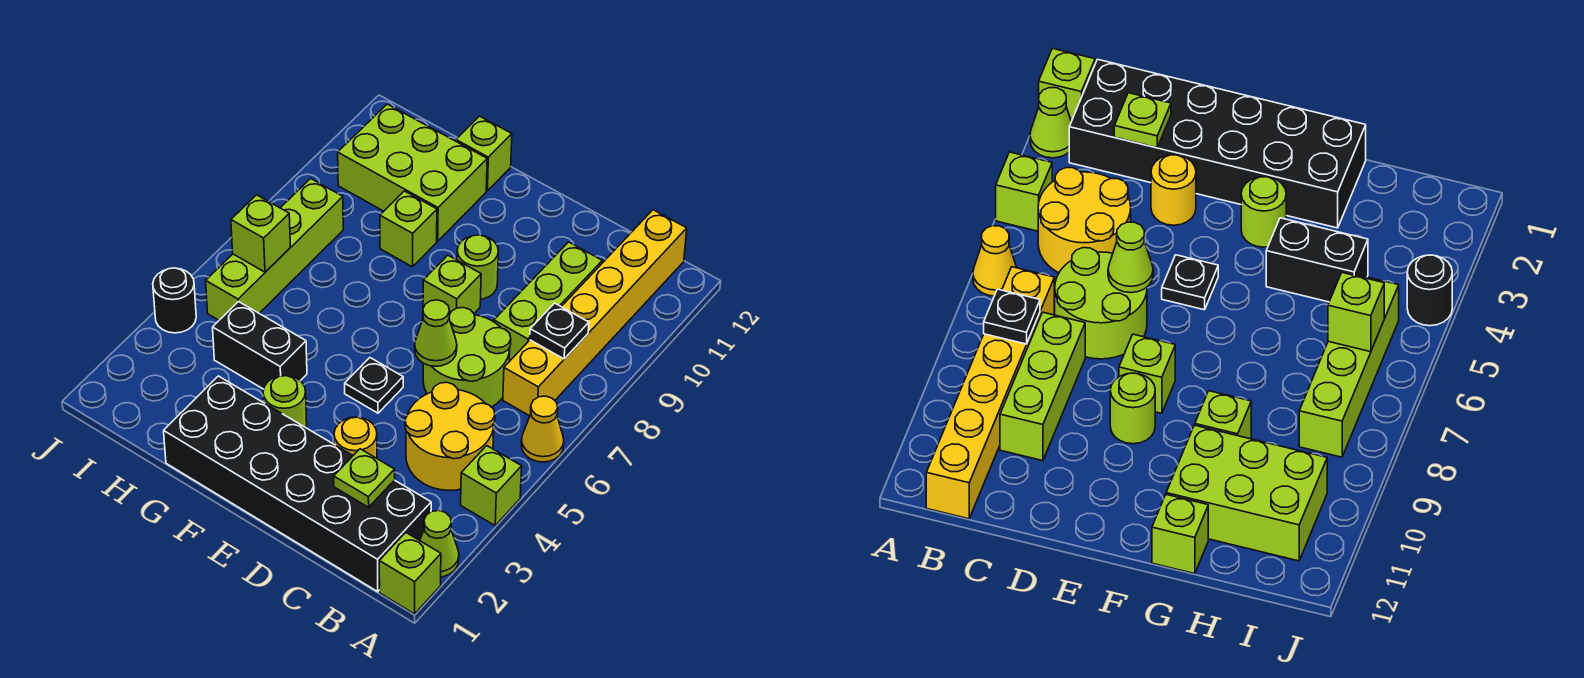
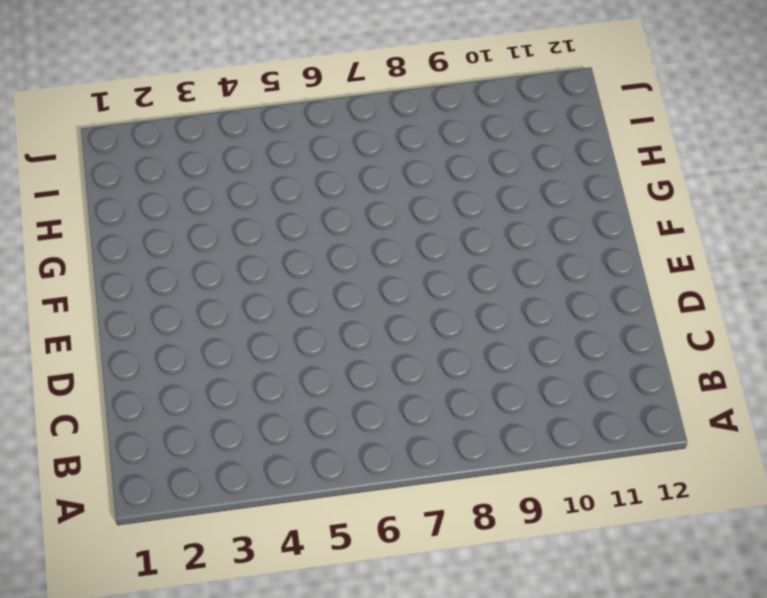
none -> lime brick A1 level 1
none -> lime cone A2 level 1
none -> lime brick A4 level 1

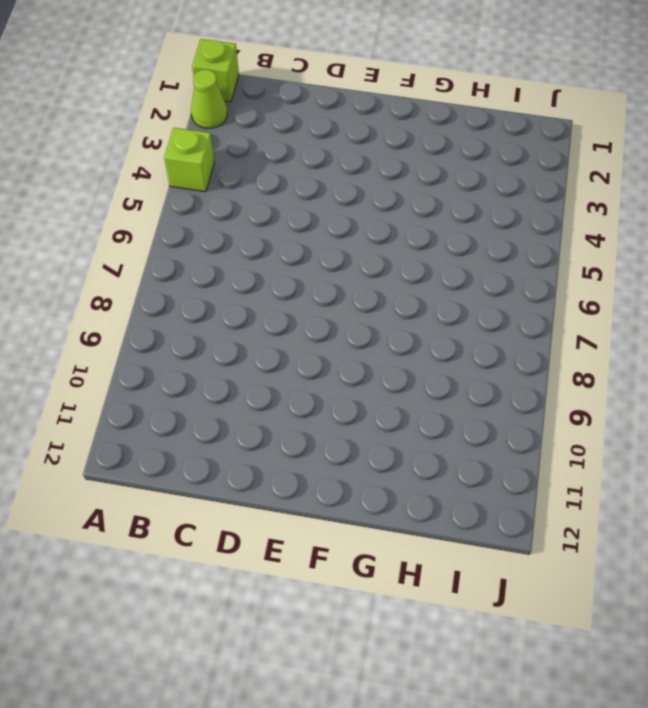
none -> yellow cone A6 level 1
none -> black brick B1:G2 level 1
none -> yellow round brick B4:C5 level 1

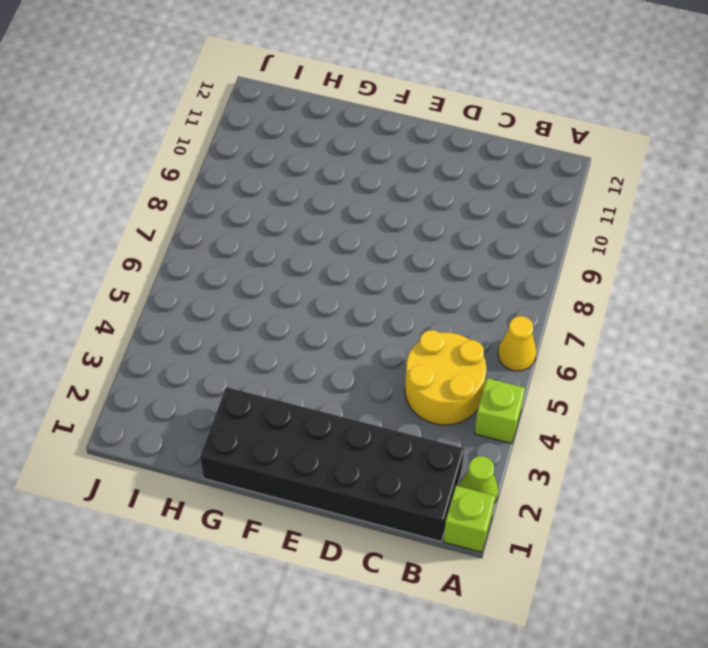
none -> yellow brick B7:B12 level 1
none -> lime round brick C6:D7 level 1
none -> lime brick C8:C10 level 1

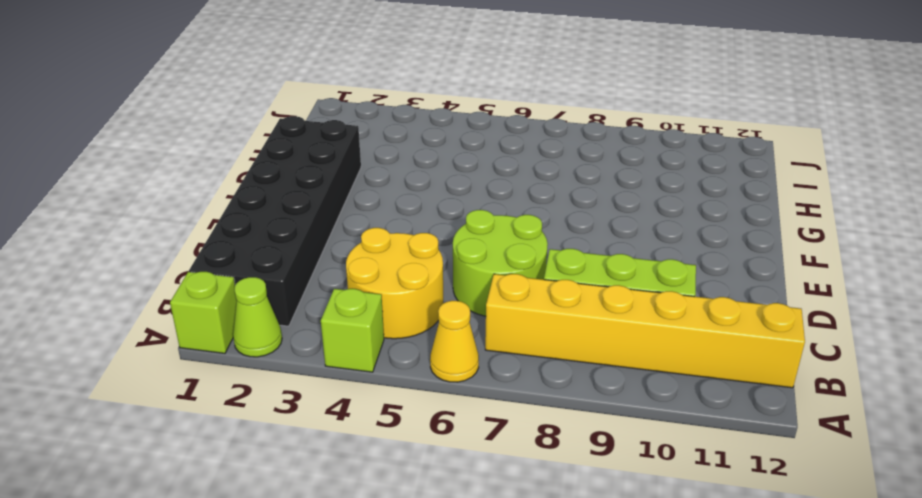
none -> yellow round brick D3 level 1
none -> black plate E5 level 1
none -> lime brick E8 level 1

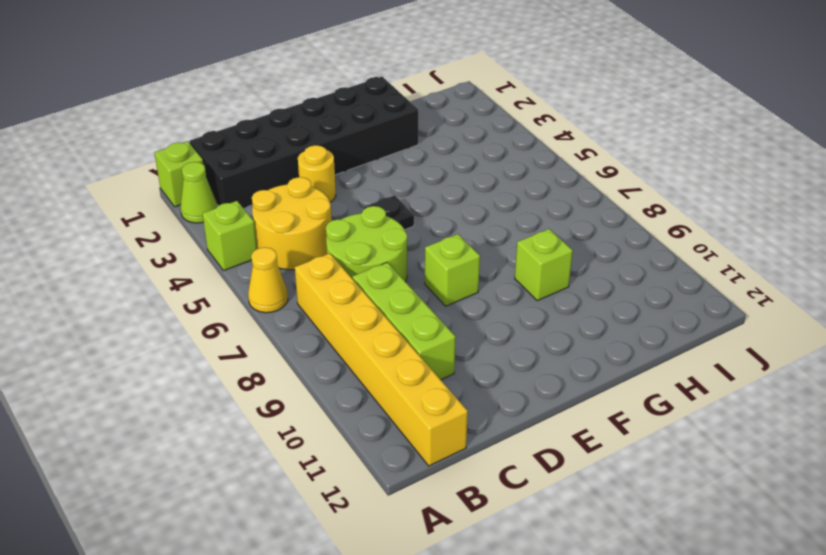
none -> lime round brick E9 level 1
none -> lime round brick F3 level 1
none -> black brick G4:H4 level 1

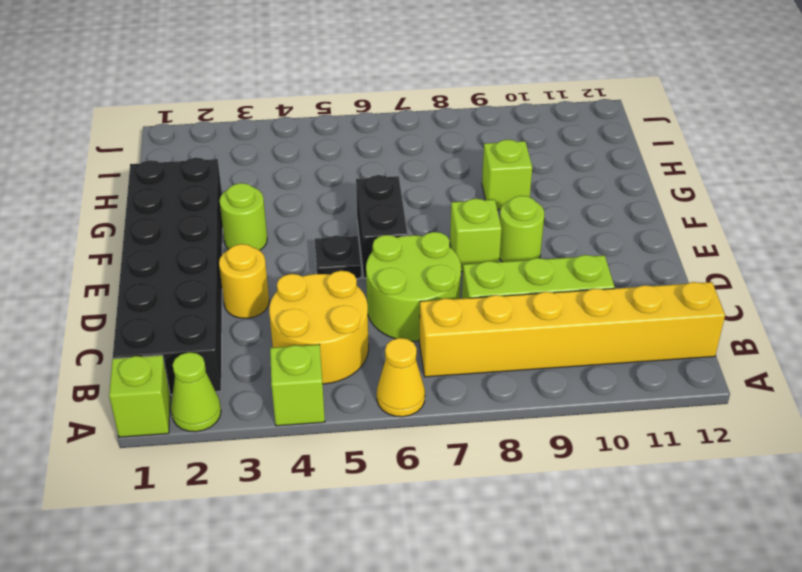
black brick E6:F6 level 1 -> black brick G4:H4 level 1
none -> lime brick G10:I11 level 1
none -> lime brick G12 level 1
none -> lime brick I5:I8 level 1

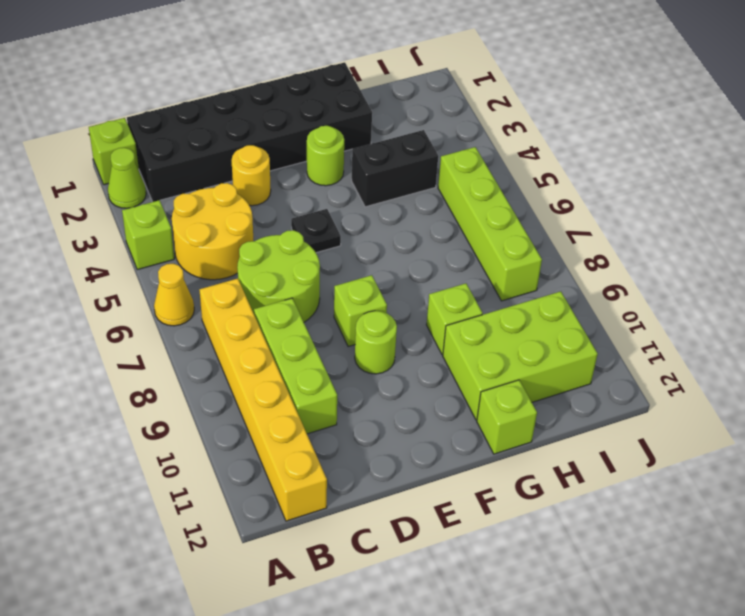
none -> black round brick J4 level 1
none -> black plate B8 level 2
none -> lime plate C2 level 2

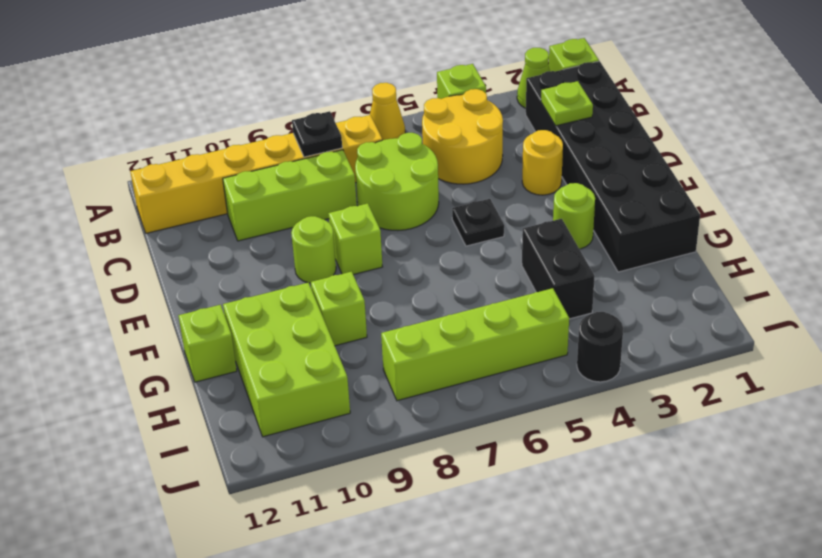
none -> lime cone D6 level 2
none -> lime brick I6 level 2

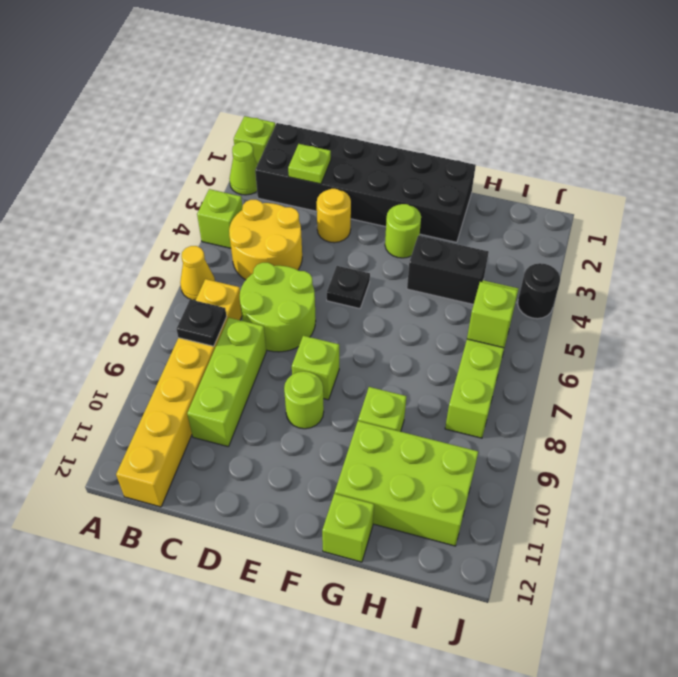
none -> lime cone D6 level 2

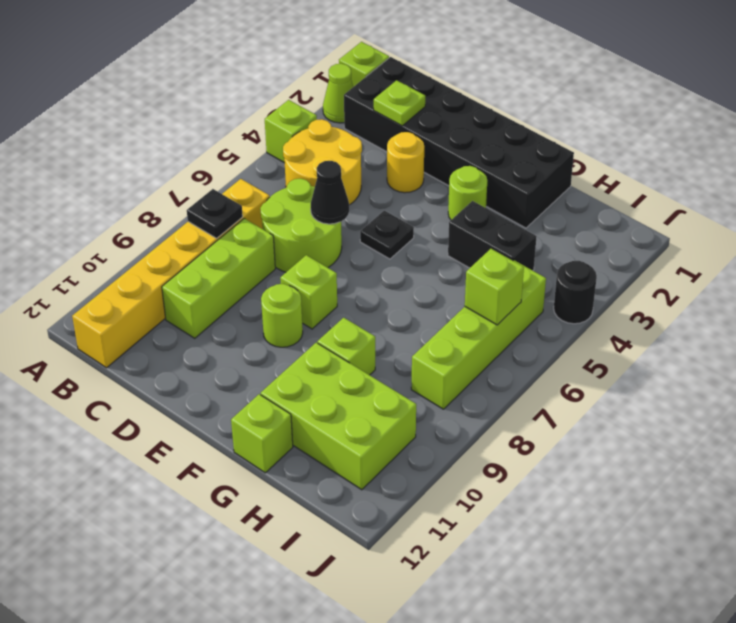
black cone D6 level 2 -> lime cone D6 level 2
none -> yellow cone A6 level 1

